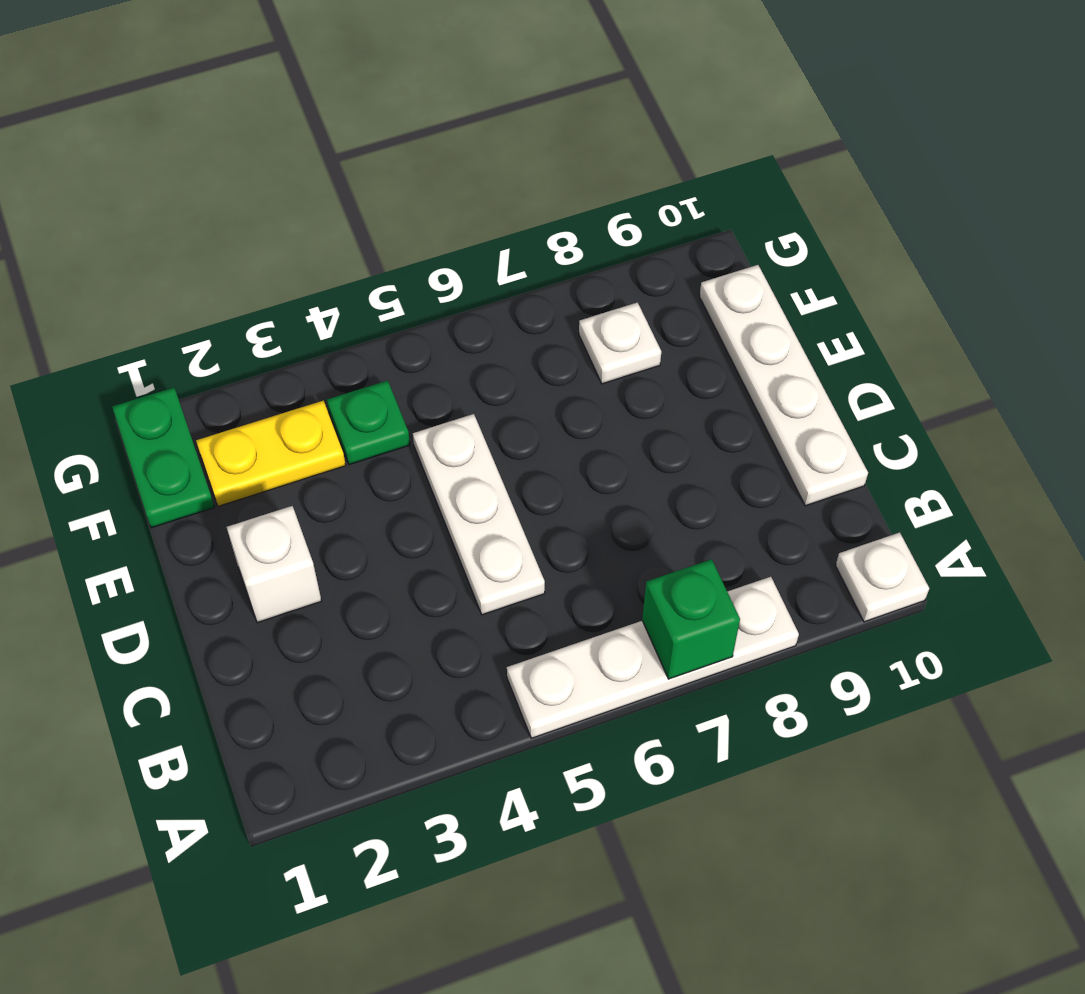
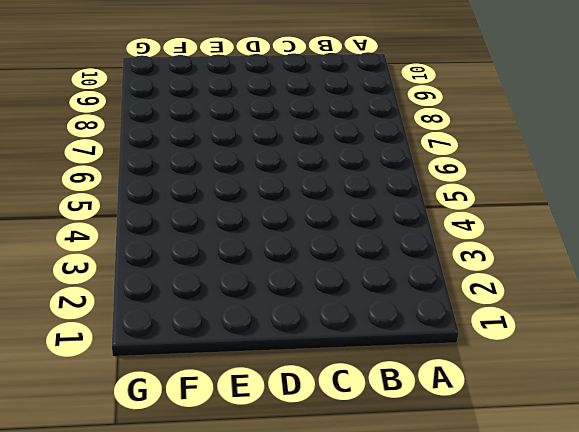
none -> white plate A5:A8 level 1
none -> white plate A10 level 1

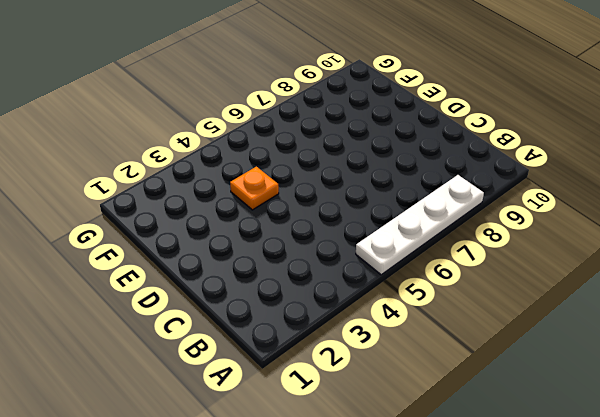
orange plate E4 level 1 -> none
none -> white plate A10 level 1
none -> white plate C5:E5 level 1

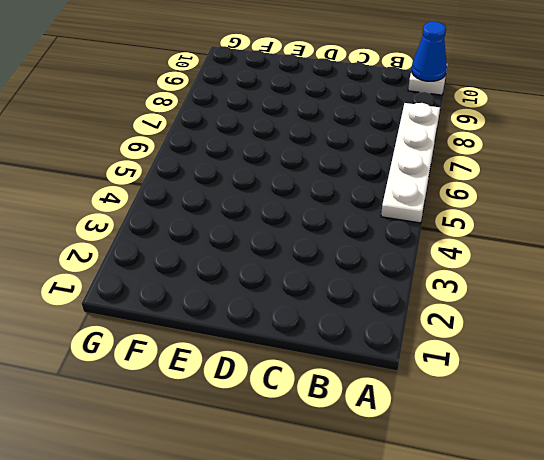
blue cone A10 level 2 -> none
none -> white plate C5:E5 level 1
none -> white plate C10:F10 level 1

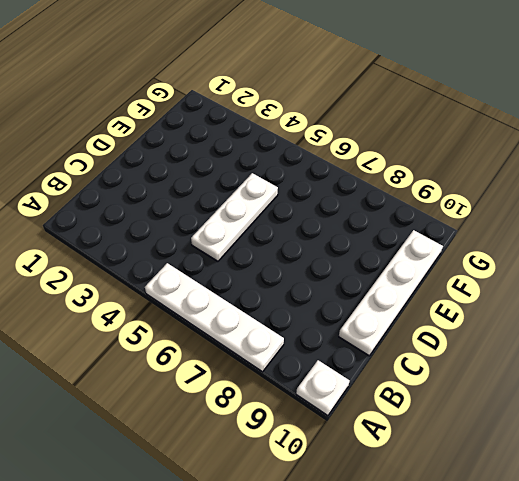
none -> white brick D2 level 1
none -> green plate F1:G1 level 1

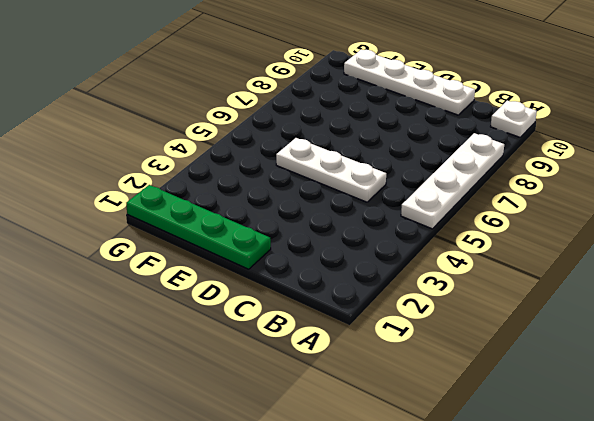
green plate D1:G1 level 1 -> green plate F1:G1 level 1
none -> white brick D2 level 1
none -> yellow plate F2:F3 level 1

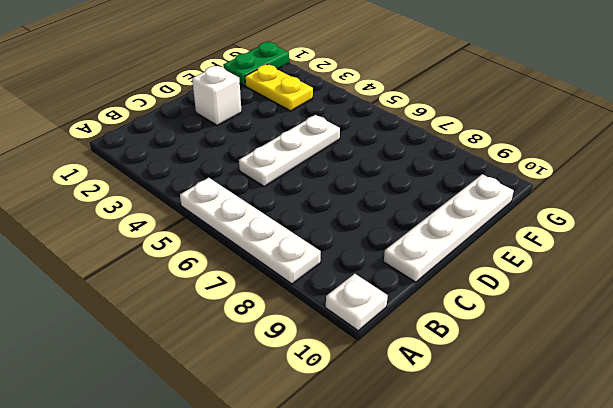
none -> green plate F4 level 1
none -> white plate F8 level 1

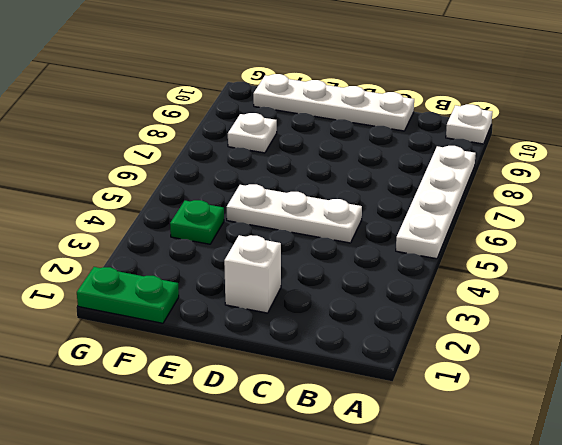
none -> yellow plate F2:F3 level 1
none -> green brick A7 level 2

